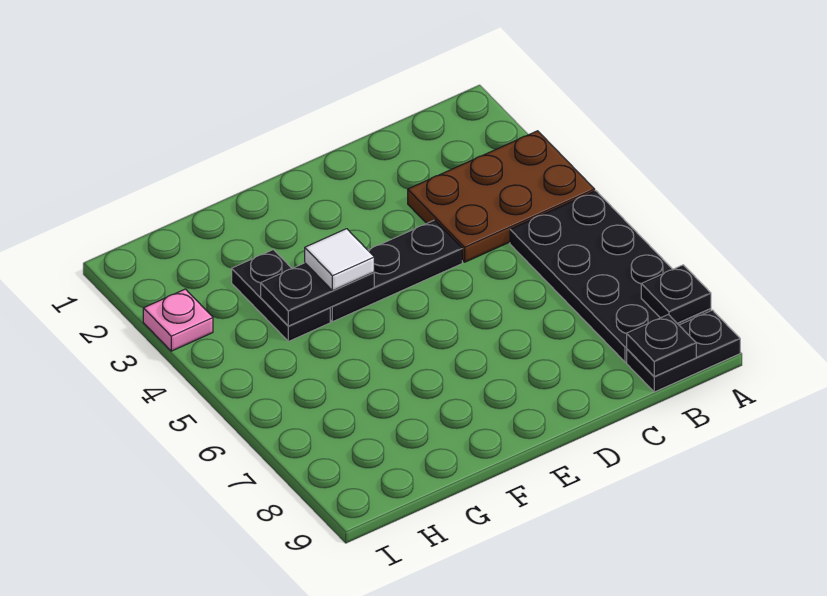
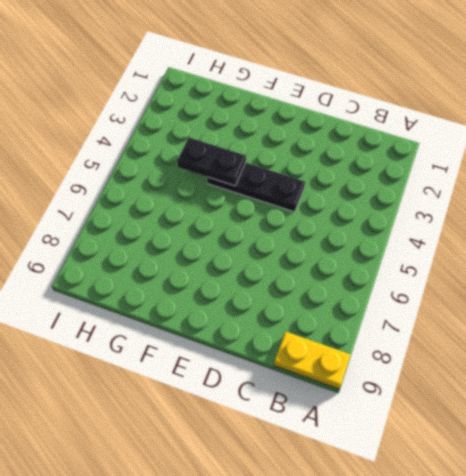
yellow plate A9:B9 level 1 -> black plate A9:B9 level 1
none -> brown plate A3:C4 level 1
none -> black plate A5:B8 level 1

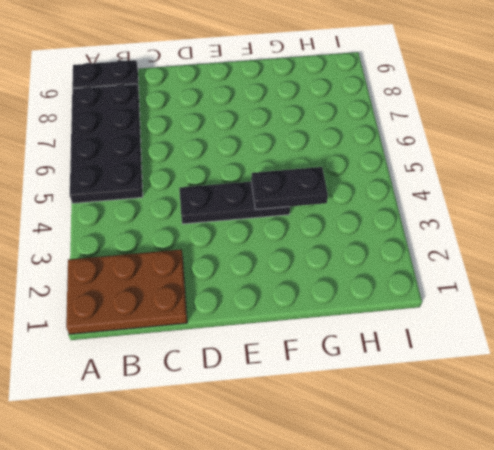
brown plate A1:C2 level 1 -> brown plate A3:C4 level 1
none -> black plate G3:G4 level 1
none -> pink plate I3 level 1

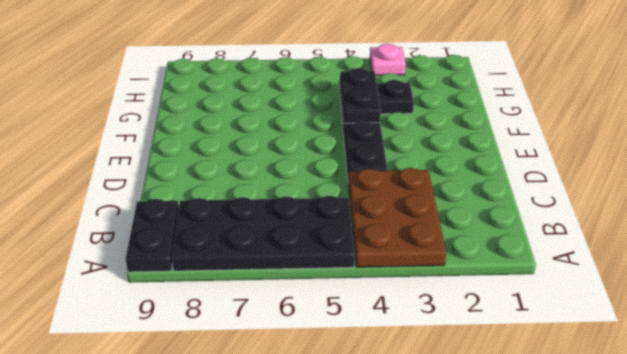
none -> black plate A8 level 2
none -> black plate B9 level 2

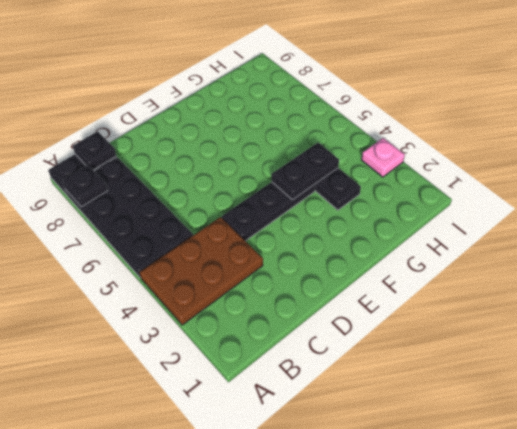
none -> white tile F4 level 3

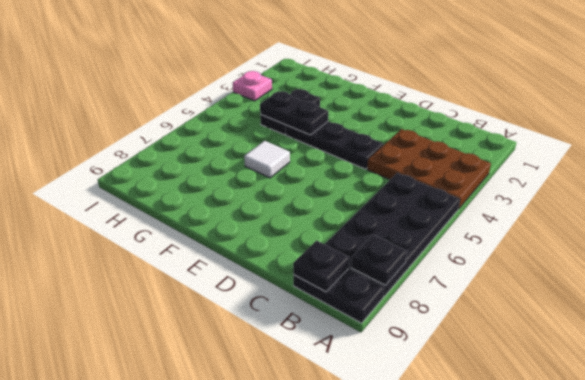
white tile F6 level 1 -> white tile F4 level 3

